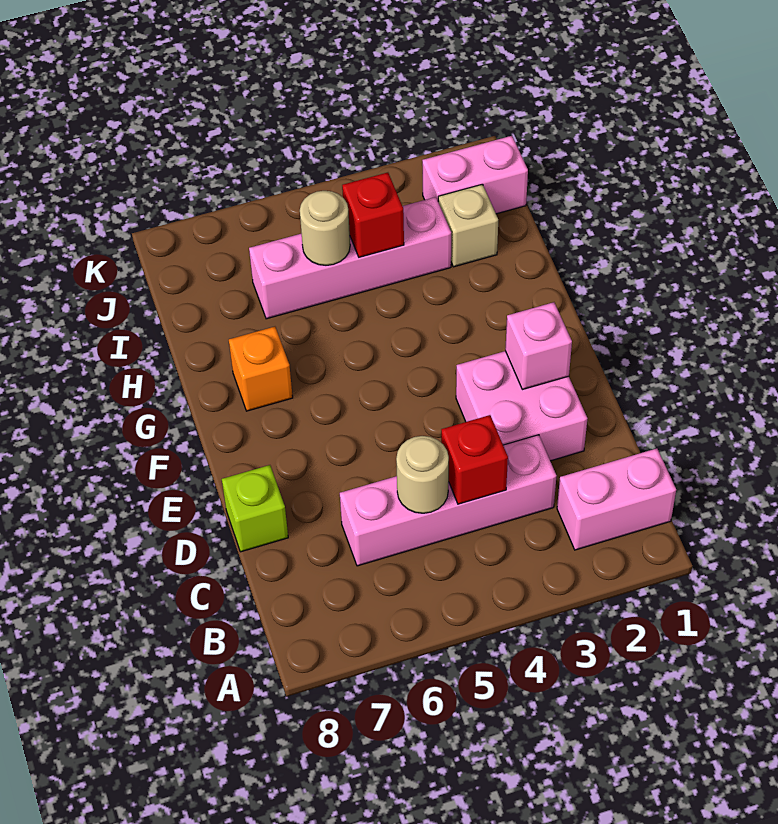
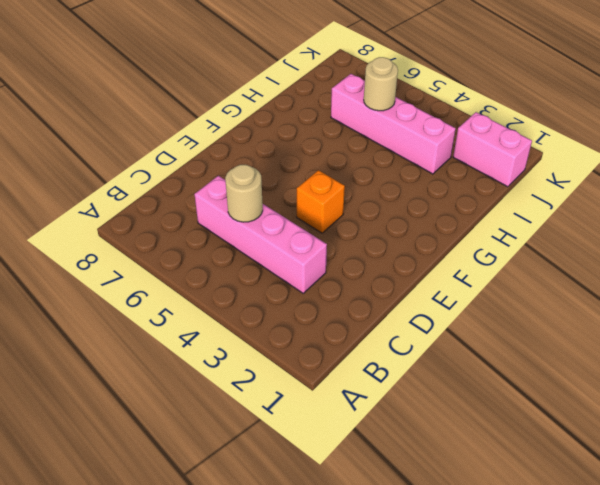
orange brick E4 level 1 -> orange brick G7 level 1
none -> pink brick B1:B2 level 1
none -> pink brick D2:E3 level 1
none -> lime brick D8 level 1

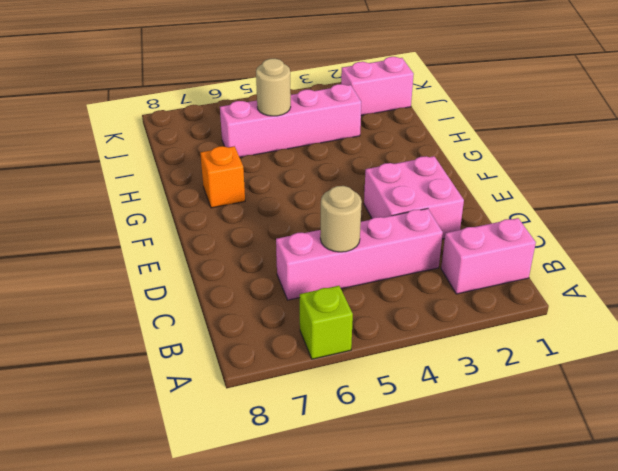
lime brick A6 level 1 -> lime brick D8 level 1
none -> tan brick I2 level 1
none -> red brick C4 level 2
none -> pink brick E2 level 2

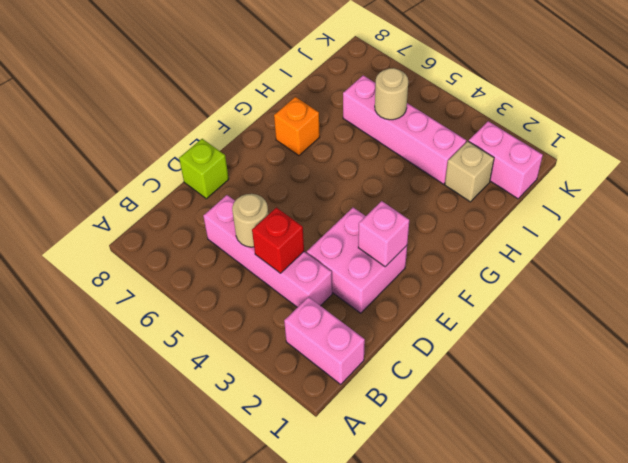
none -> red brick I4 level 2

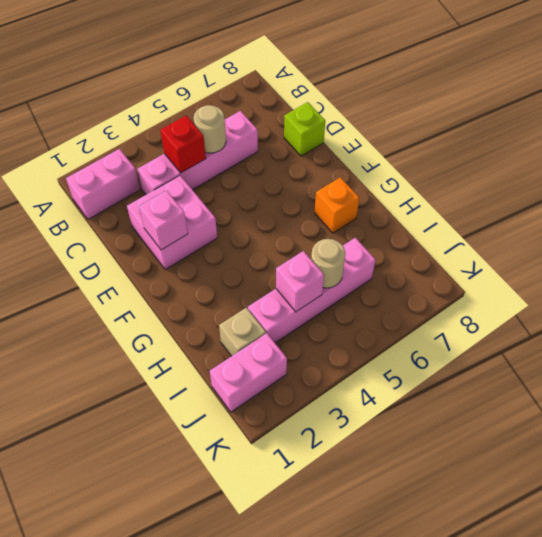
pink brick I4 level 2 -> red brick I4 level 2

